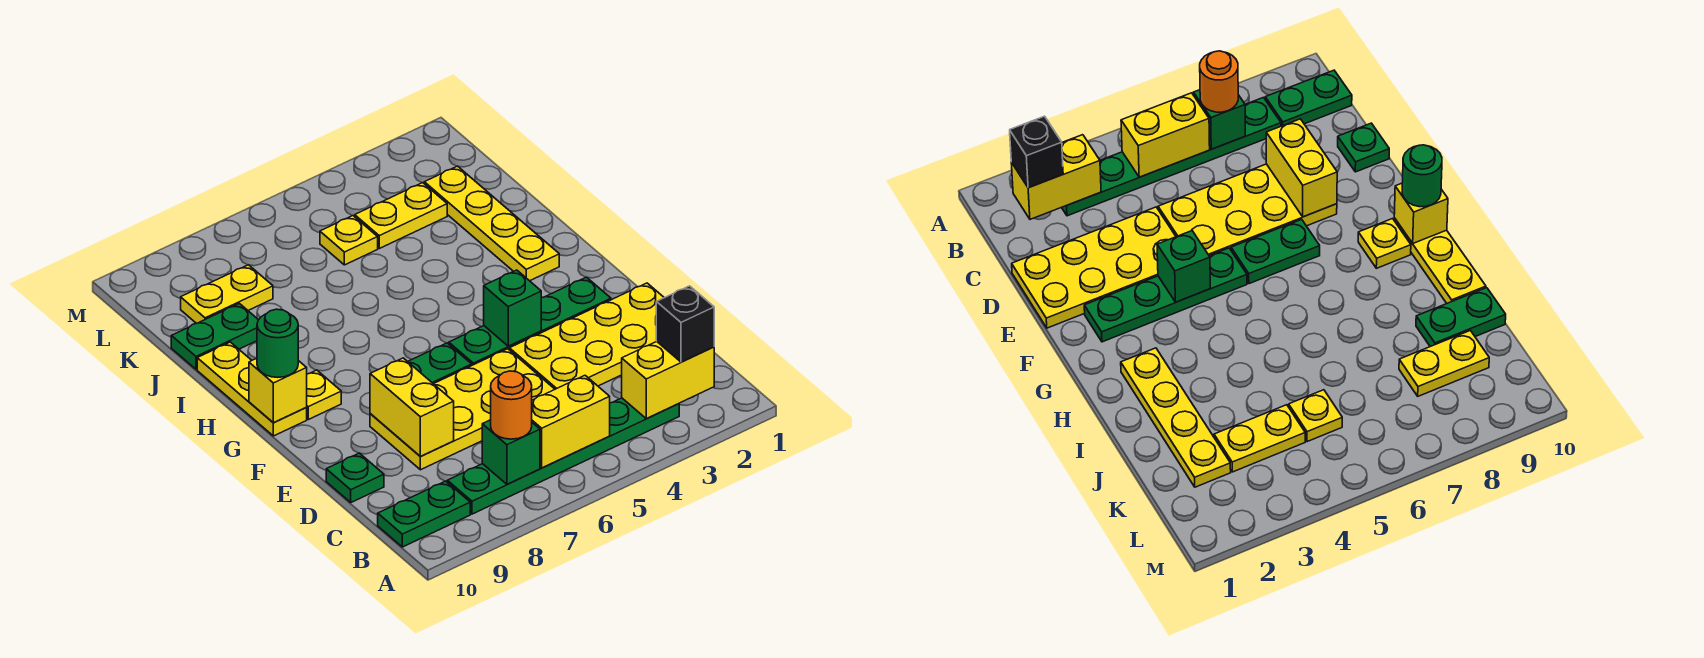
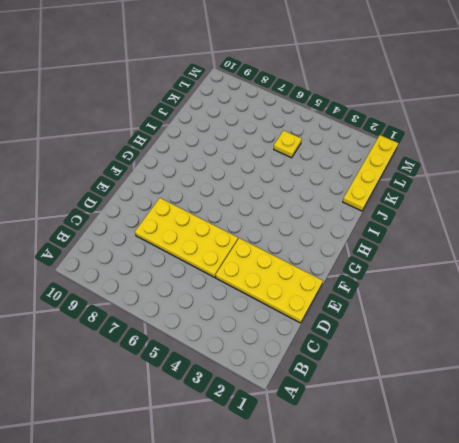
yellow plate J1:M1 level 1 -> yellow plate H2:K2 level 1
none -> green plate B3:B8 level 1
none -> green plate B9:B10 level 1
none -> green plate D10 level 1

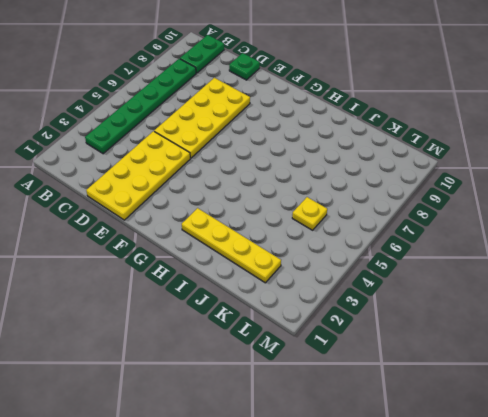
none -> green plate F2:F5 level 1
none -> green plate F6:F7 level 1
none -> yellow plate G9 level 1

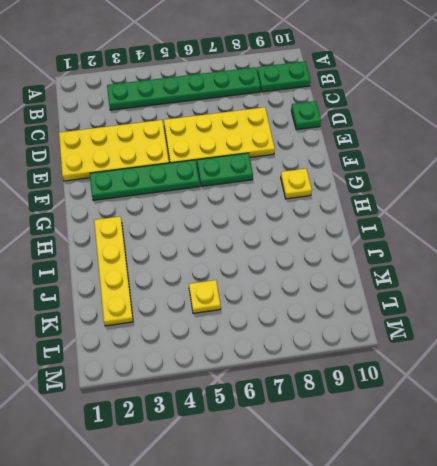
none -> yellow plate G10:I10 level 1
none -> green plate J9:J10 level 1
none -> yellow plate K3:K4 level 1

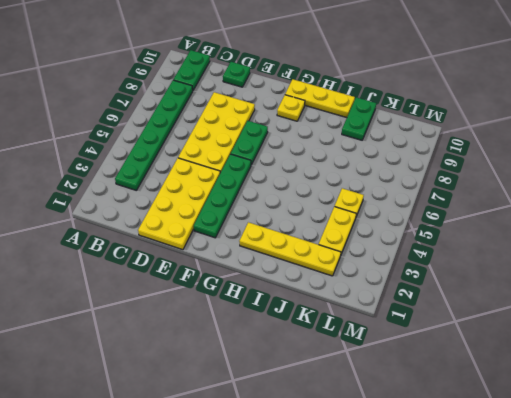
none -> yellow plate K8:K9 level 1
none -> yellow brick B2:B3 level 2
none -> yellow brick B5:B6 level 2

